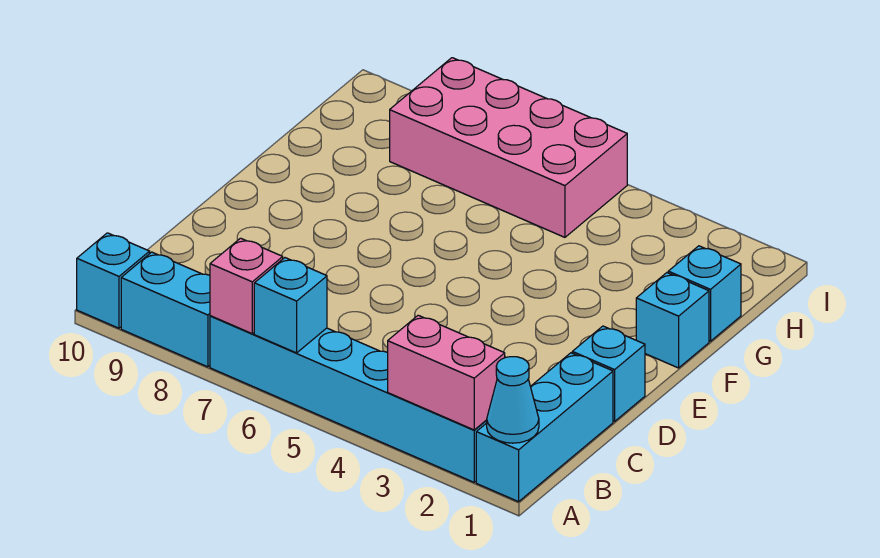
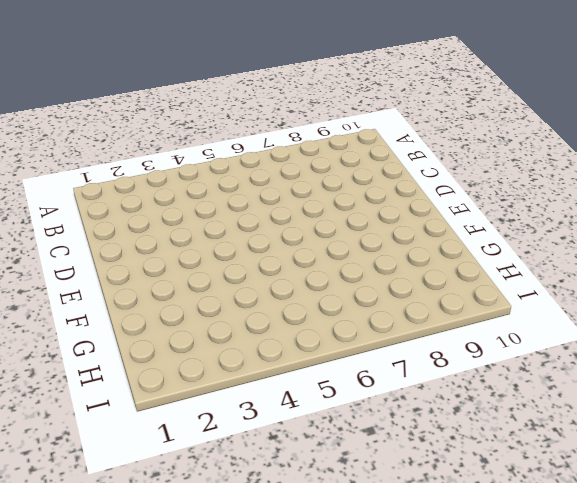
none -> cyan brick A1:C1 level 1
none -> cyan brick A2:A7 level 1
none -> cyan brick A8:A9 level 1

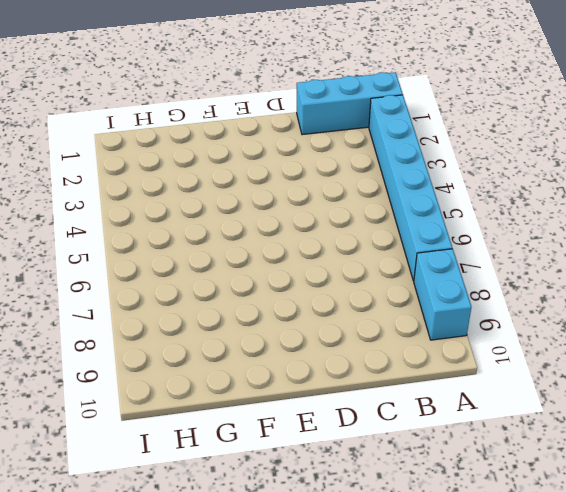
none -> cyan brick A10 level 1
none -> cyan brick D1 level 1
none -> cyan brick F1 level 1

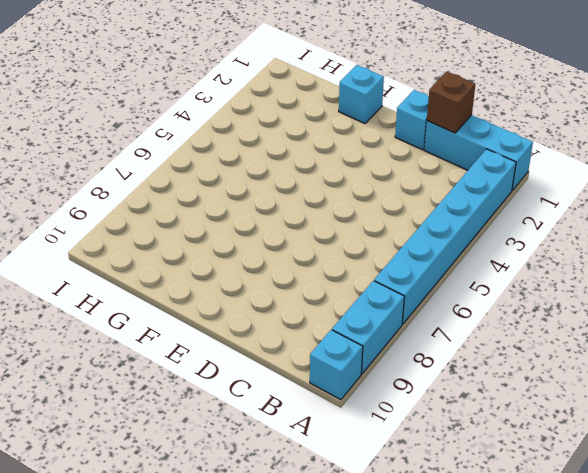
brown brick C1 level 2 -> none
none -> cyan brick G1 level 1
none -> pink brick H5:I8 level 1
none -> cyan cone A1 level 2

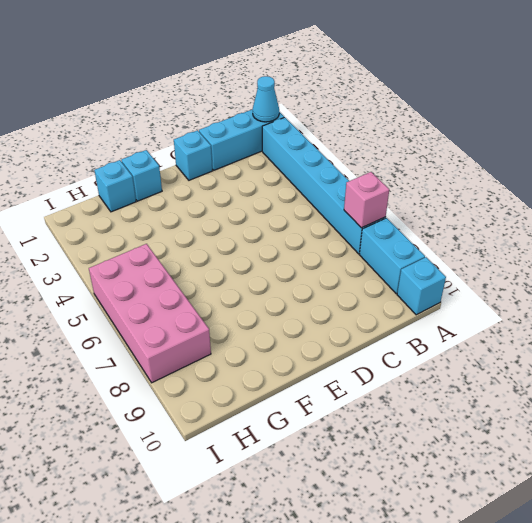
none -> pink brick A2:A3 level 2
none -> cyan brick A6 level 2

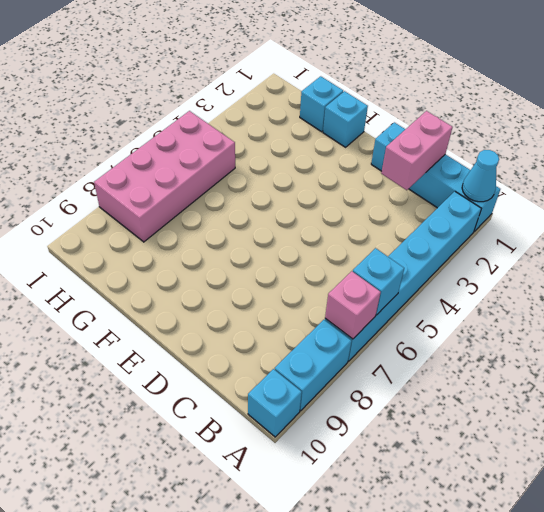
pink brick C1:C2 level 2 -> pink brick A2:A3 level 2

